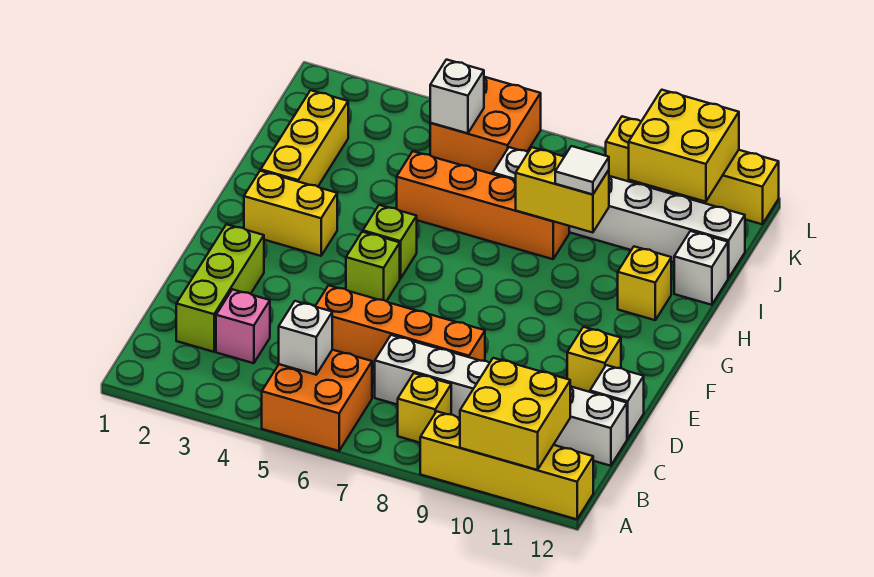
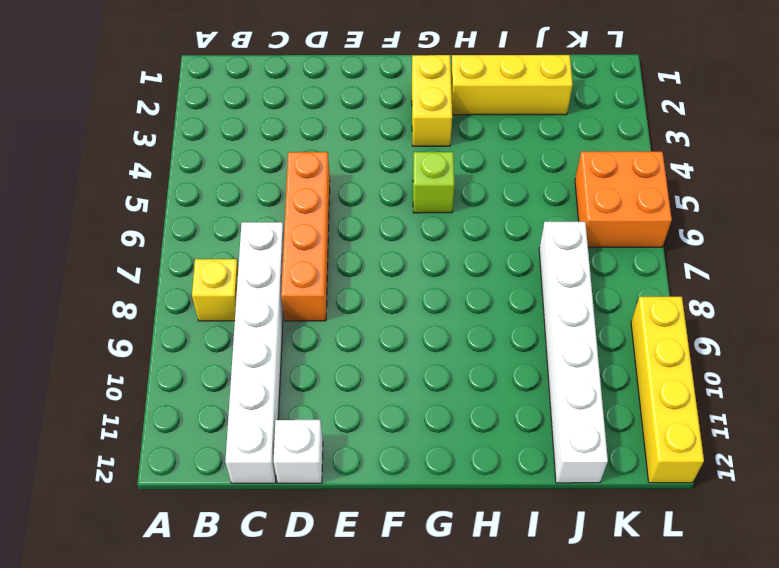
none -> orange brick A5:B6 level 1
none -> yellow brick A9:A12 level 1
none -> lime brick C2:E2 level 1

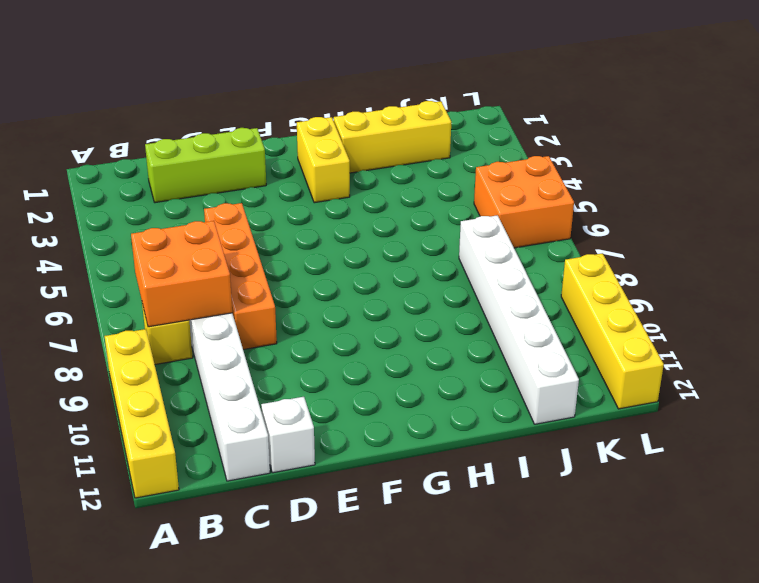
orange brick B7:C8 level 2 -> orange brick A5:B6 level 1
none -> pink brick C3 level 1
none -> yellow brick E11 level 1
none -> lime brick F5 level 1

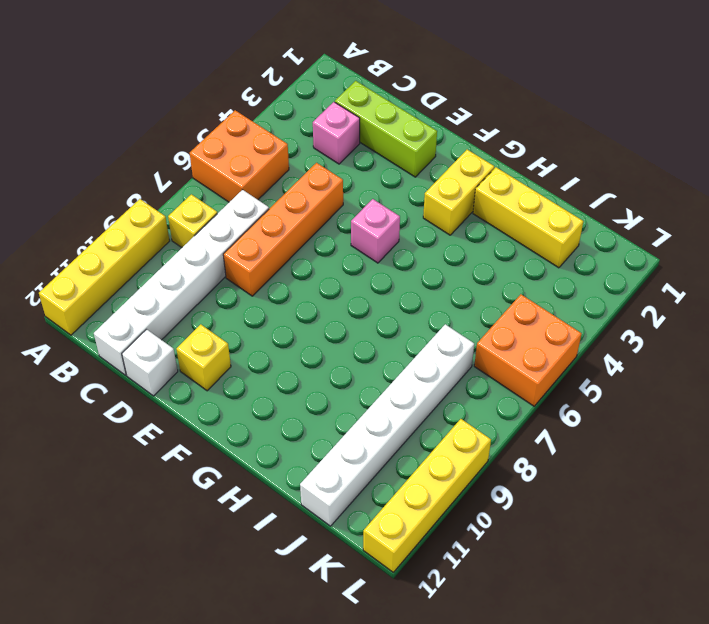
pink brick F5 level 1 -> lime brick F5 level 1
none -> lime brick G5 level 1
none -> yellow brick H11 level 1
none -> orange brick I5:I8 level 1

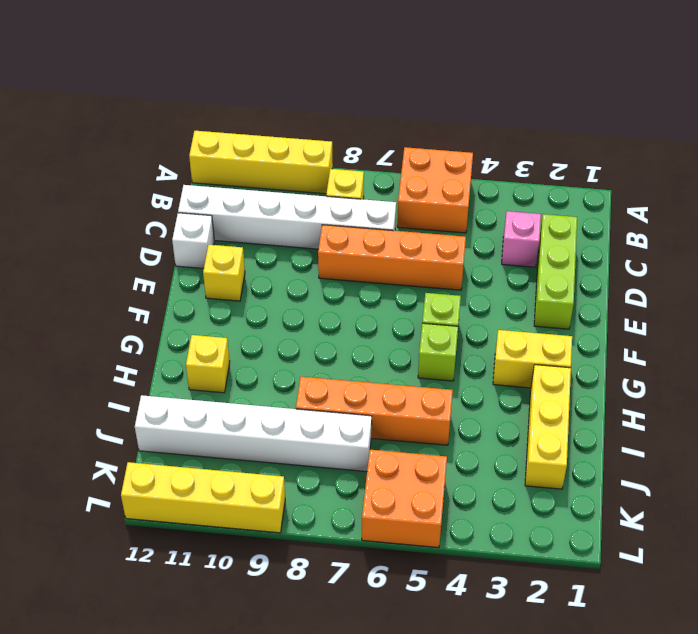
none -> white brick I12 level 1
none -> yellow brick A10:B11 level 2
none -> white brick B5 level 2

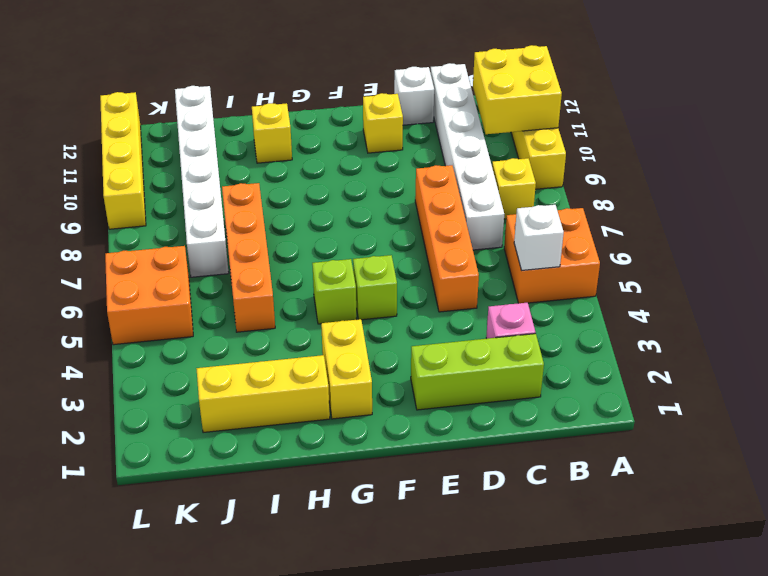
none -> white brick I12 level 1
none -> yellow brick I8:I9 level 2
none -> white brick K5 level 2

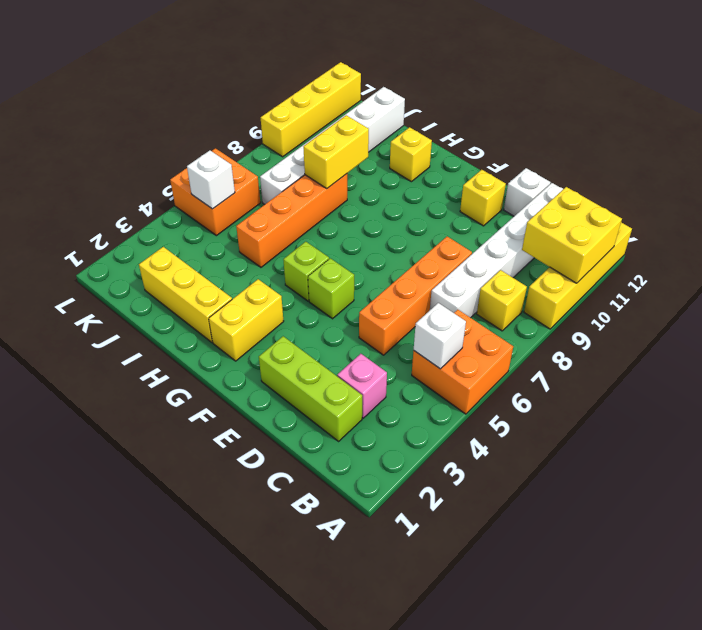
none -> white brick I12 level 1
none -> yellow brick K10:L11 level 2
none -> white tile I9 level 3

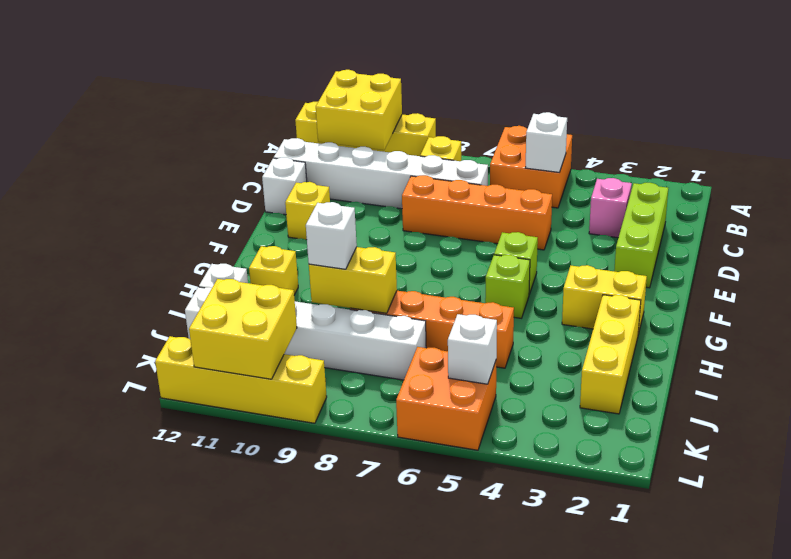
white brick I9 level 3 -> white tile I9 level 3

